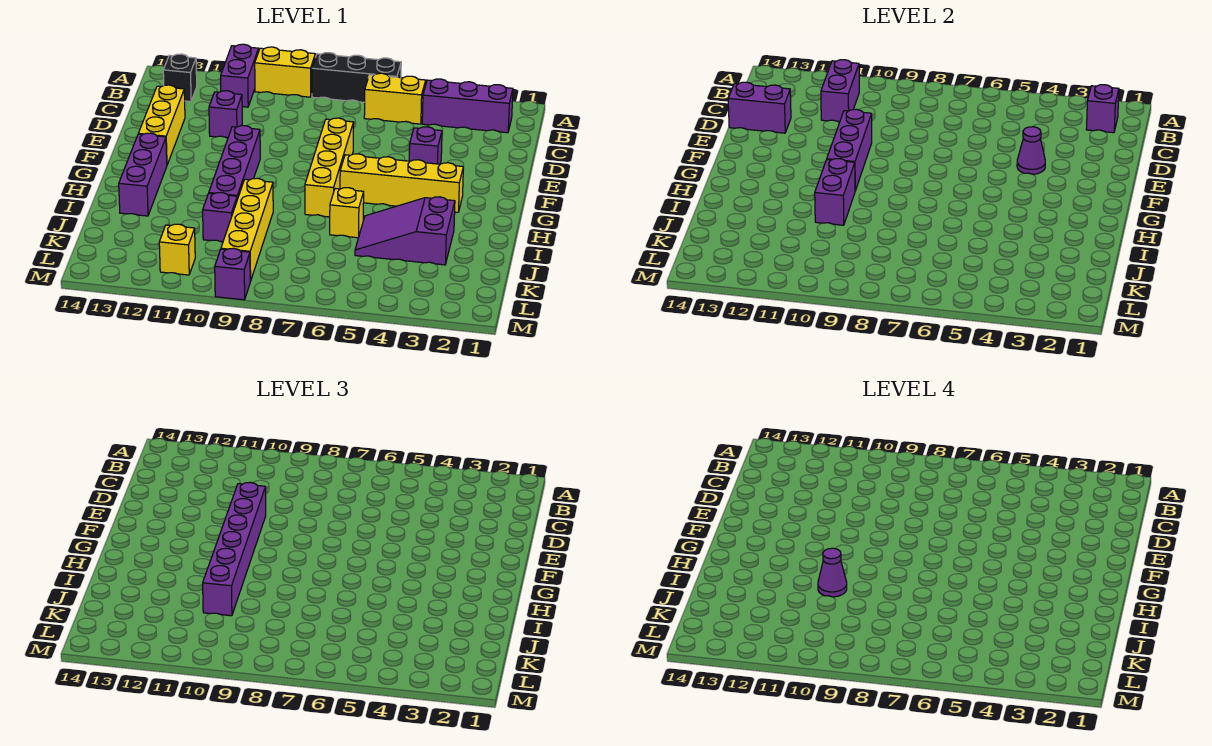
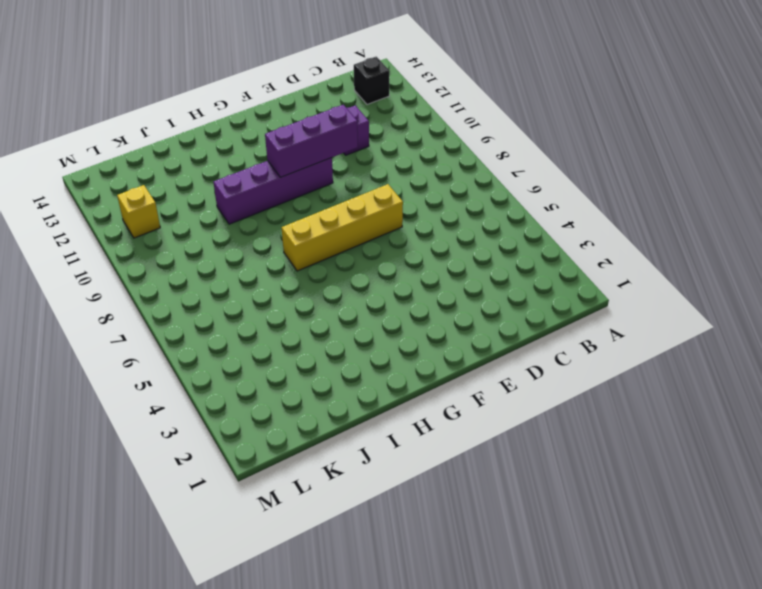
none -> black brick A6:A8 level 1
none -> yellow brick A9:A10 level 1
none -> purple brick A11:B11 level 1

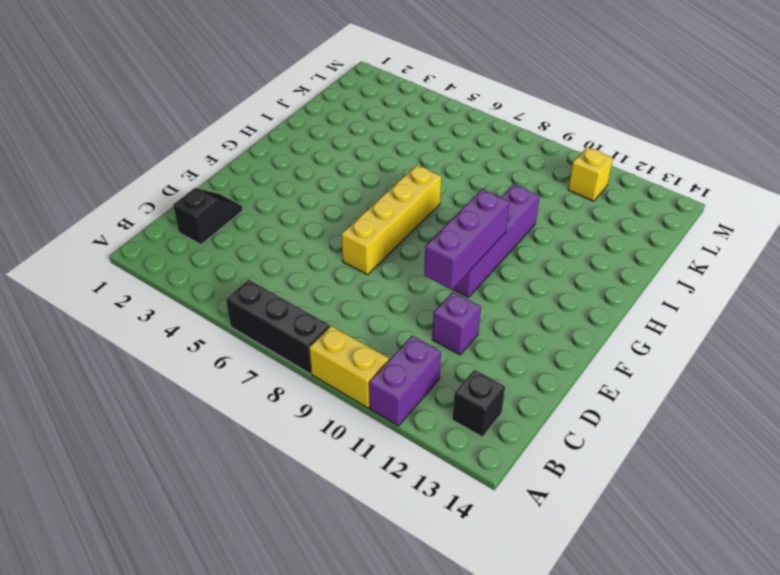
black slope C2:D2 level 1 top C -> none
none -> purple brick B2:B4 level 1
none -> yellow brick B5:B6 level 1
none -> yellow brick D13:F13 level 1

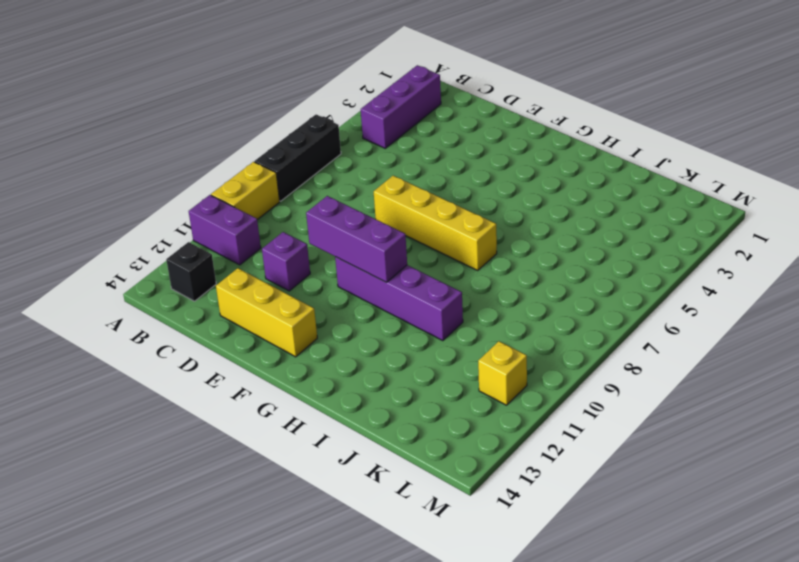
none -> yellow brick B5:B6 level 1
none -> purple brick E4 level 1
none -> yellow brick G3:G6 level 1

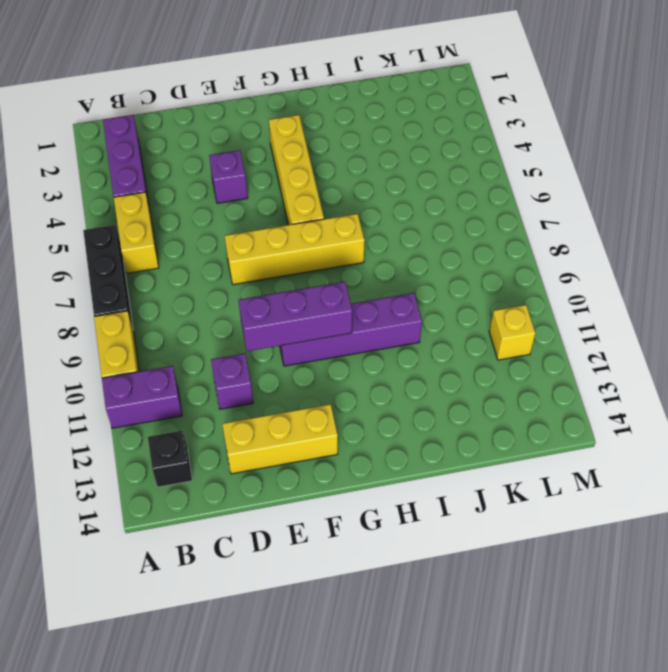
none -> purple brick G13:I13 level 1
none -> purple slope I3:J5 level 1 top 3
none -> yellow brick I6 level 1

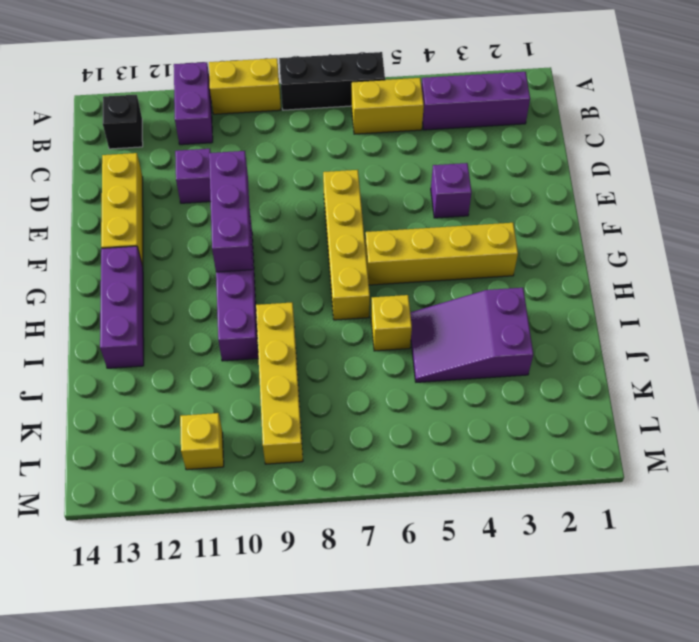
none -> purple brick J10 level 1
none -> purple brick M9 level 1
none -> purple brick B2 level 2

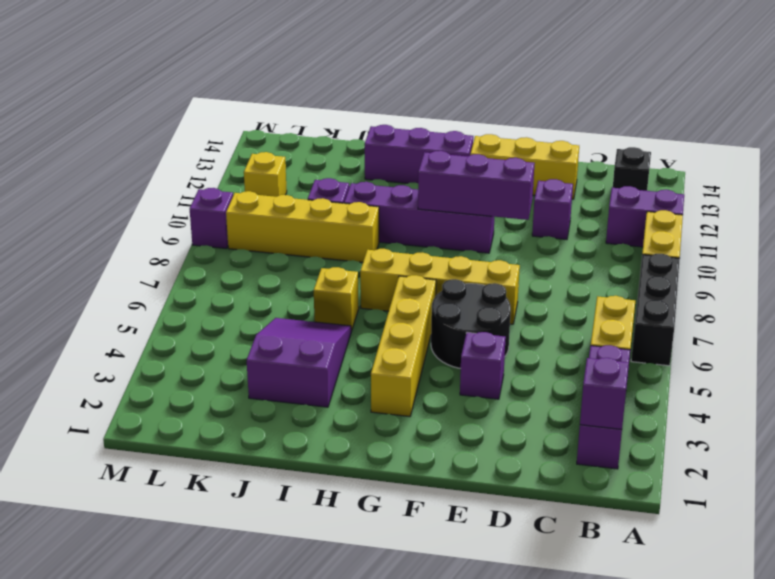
black round brick E5:F6 level 1 -> none
none -> purple brick B11:C11 level 2
none -> purple brick D13:D14 level 2
none -> purple cone E4 level 2

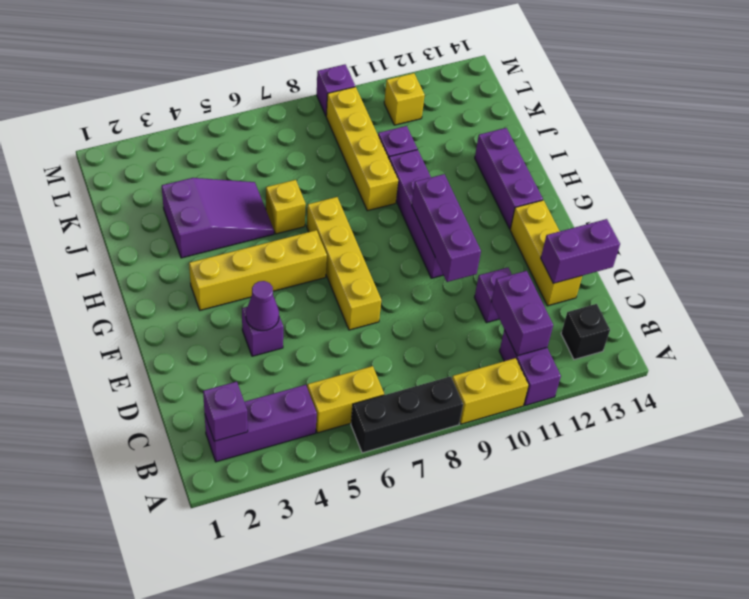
none -> purple brick H10:I10 level 2
none -> purple brick E10:J10 level 3
none -> purple cone I10 level 4

